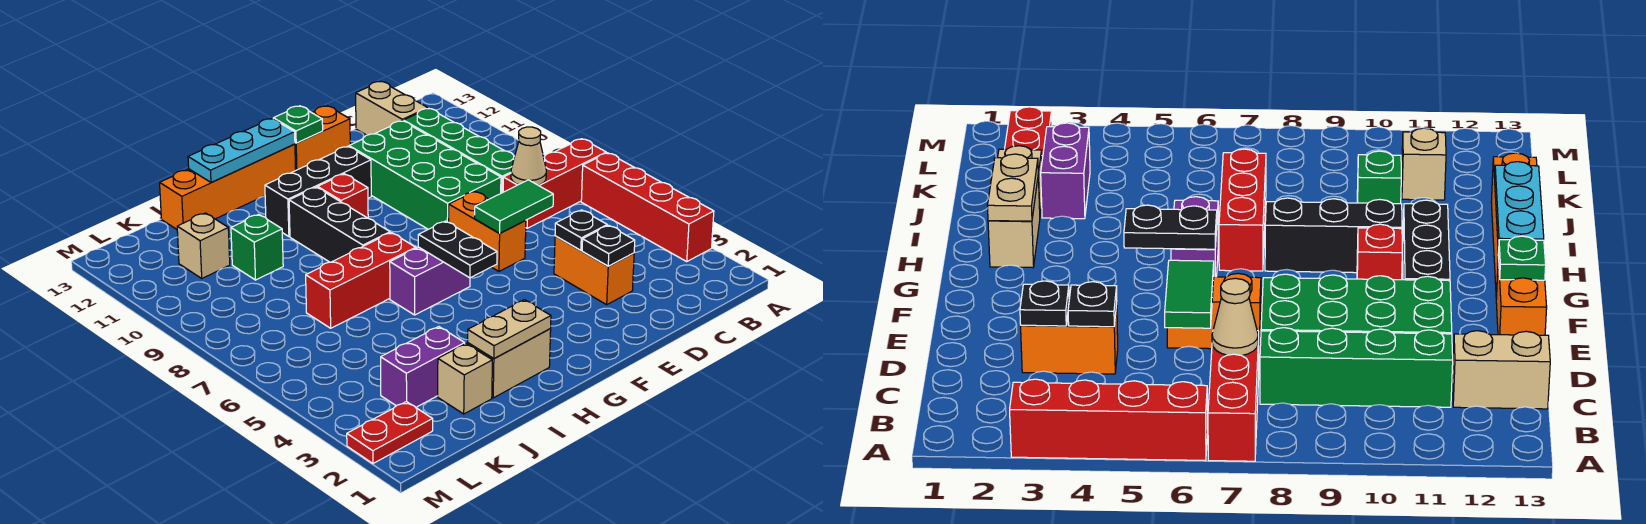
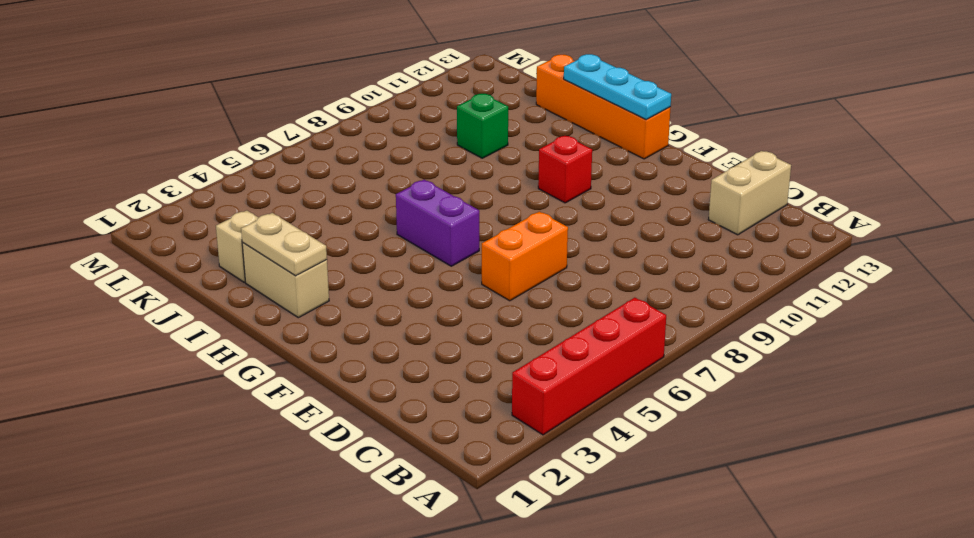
none -> red brick A7:C7 level 1
none -> green brick C8:C11 level 1
none -> orange brick D3:D4 level 1

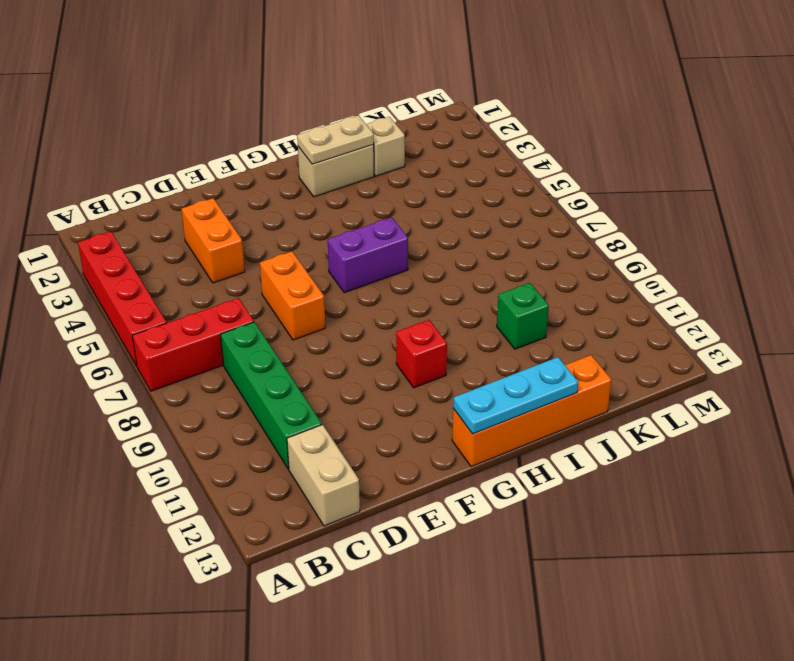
none -> green brick D8:E11 level 1
none -> orange brick E13:F13 level 1
none -> black brick F11:H11 level 1

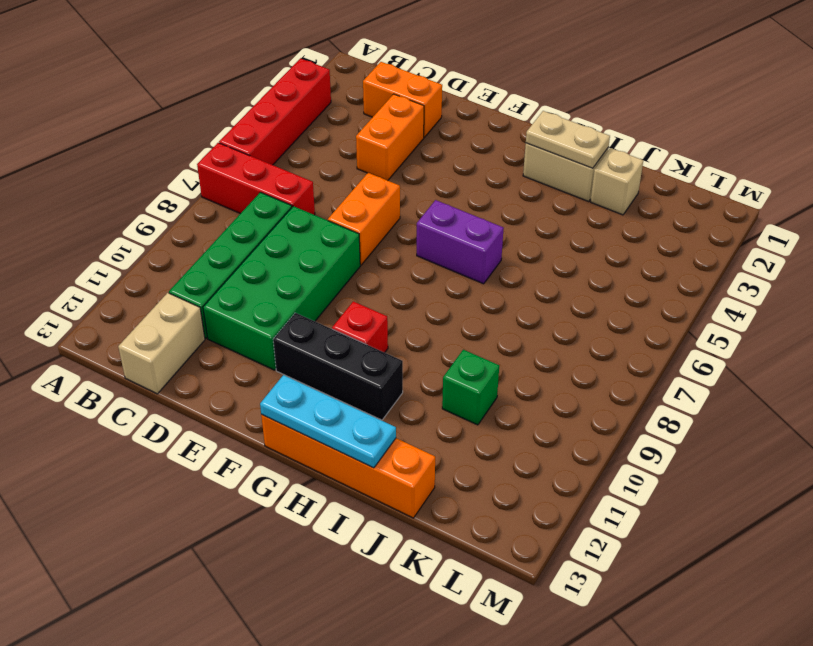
orange brick C2:D2 level 1 -> orange brick E13:F13 level 1
none -> red brick H7:J7 level 1
none -> black brick H8:H10 level 1
none -> purple brick J3:K3 level 1

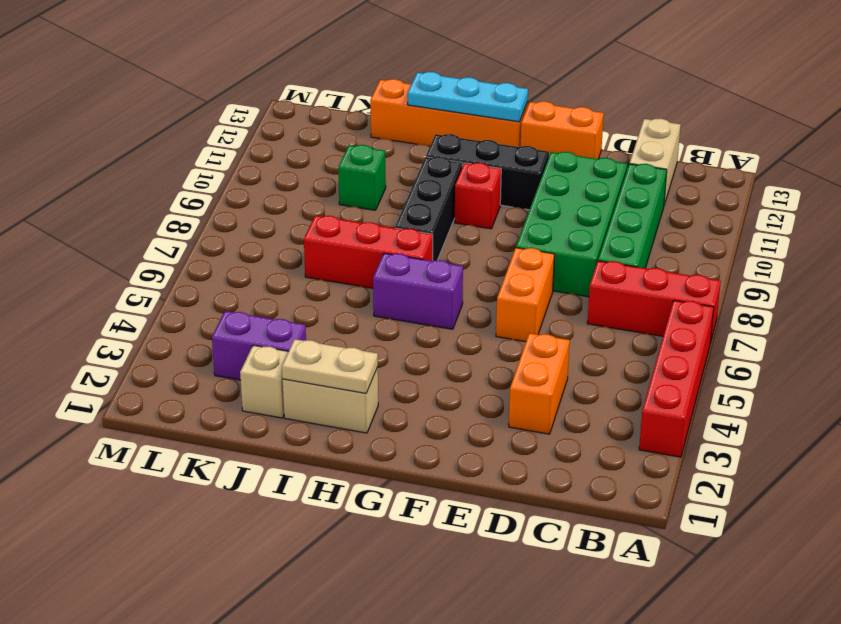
none -> tan brick K11 level 1
none -> red plate L2:M2 level 1
none -> tan cone C7 level 2

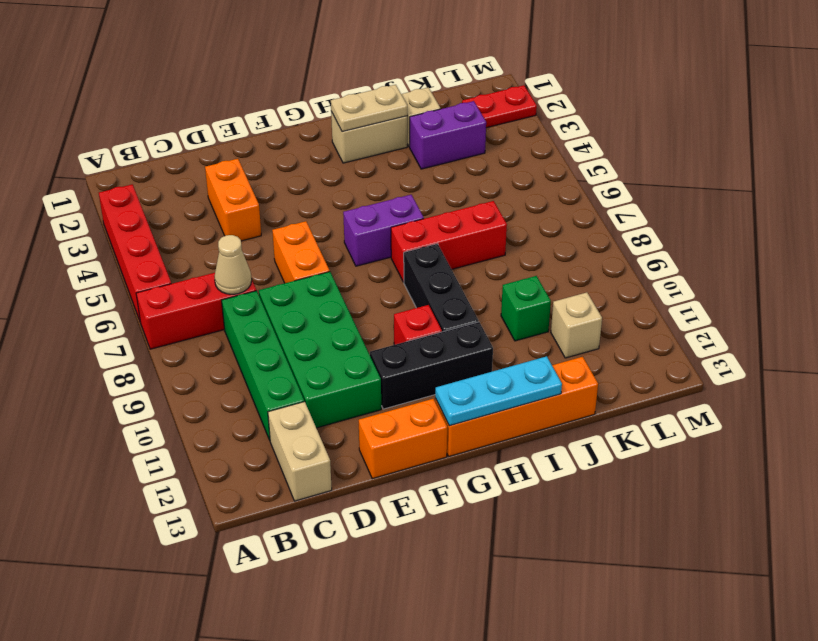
none -> black plate D3 level 2
none -> black plate D4 level 2
none -> green tile D6:E6 level 2

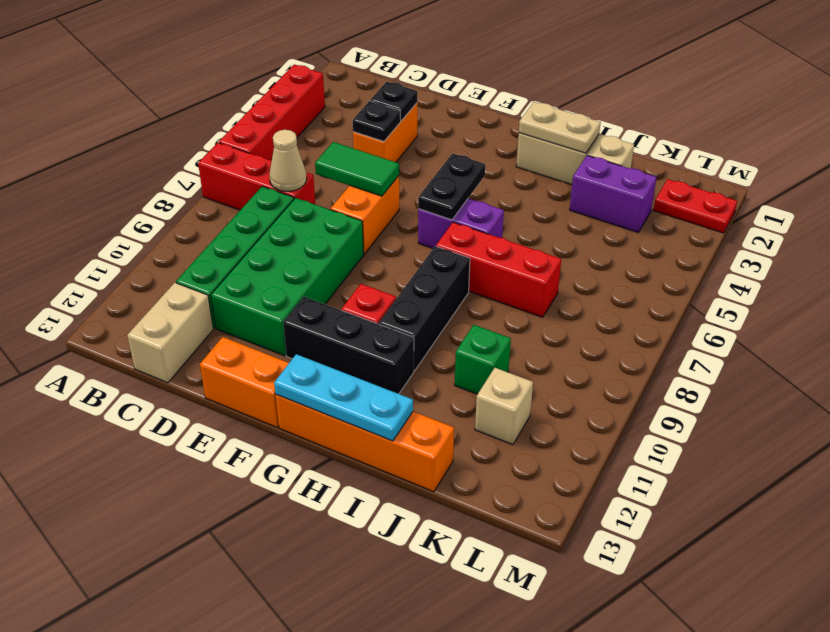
none -> green plate F13 level 2

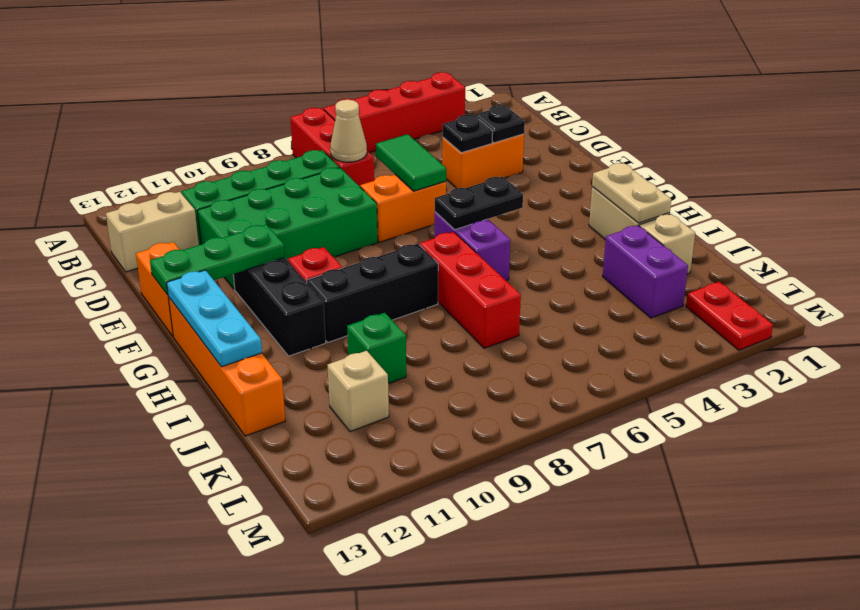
green plate F11:F13 level 2 -> green plate F13 level 2

